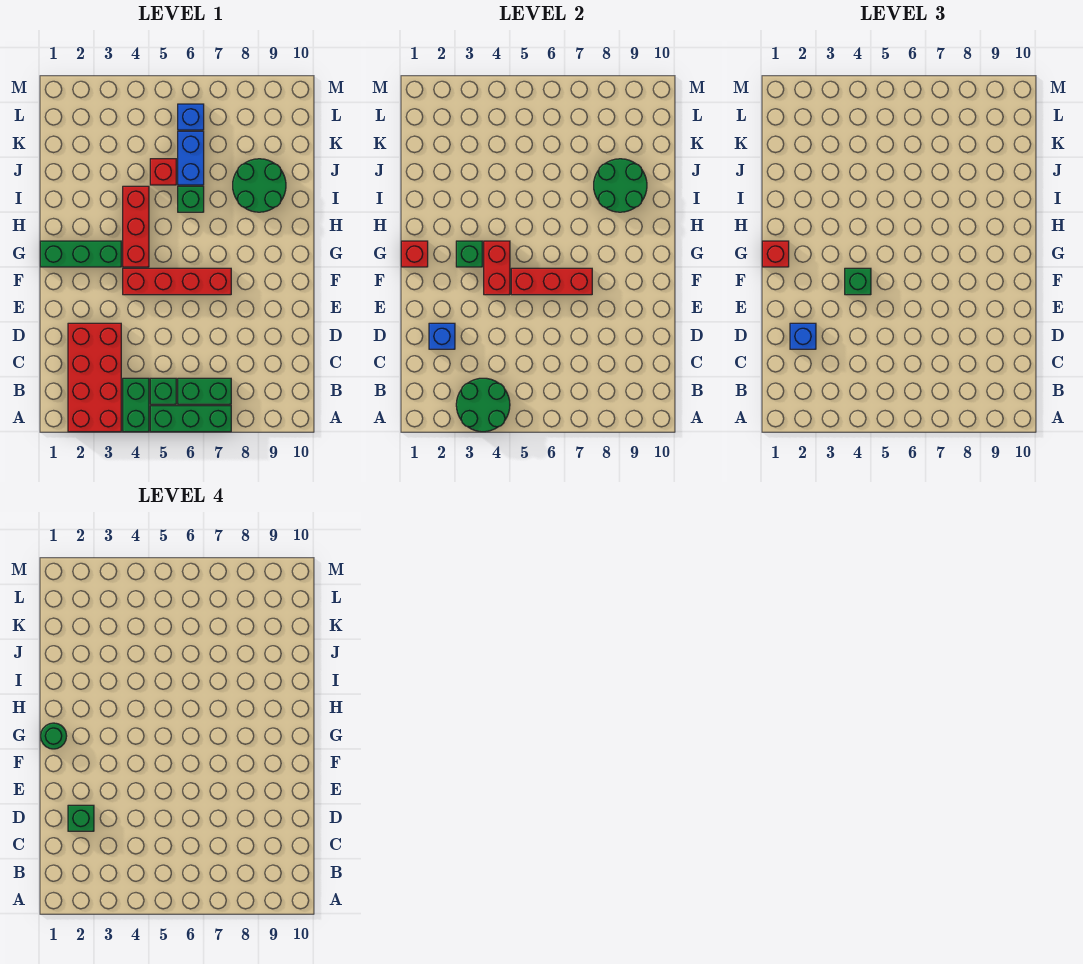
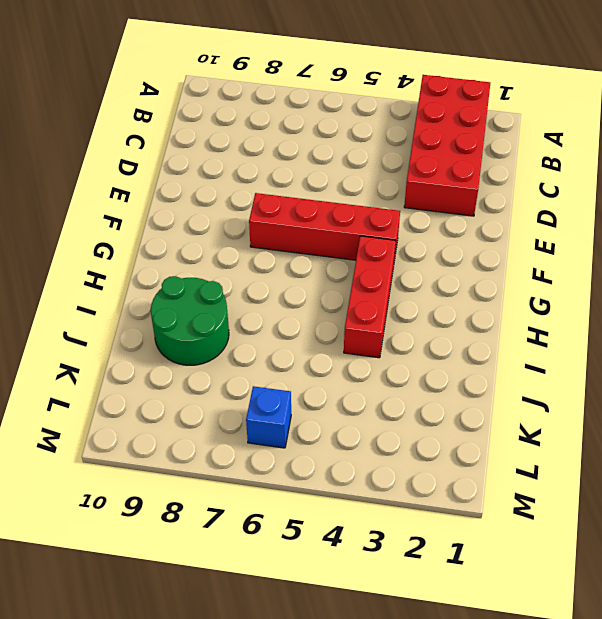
none -> green brick A4:B4 level 1
none -> green brick A5:A7 level 1
none -> green brick B5 level 1

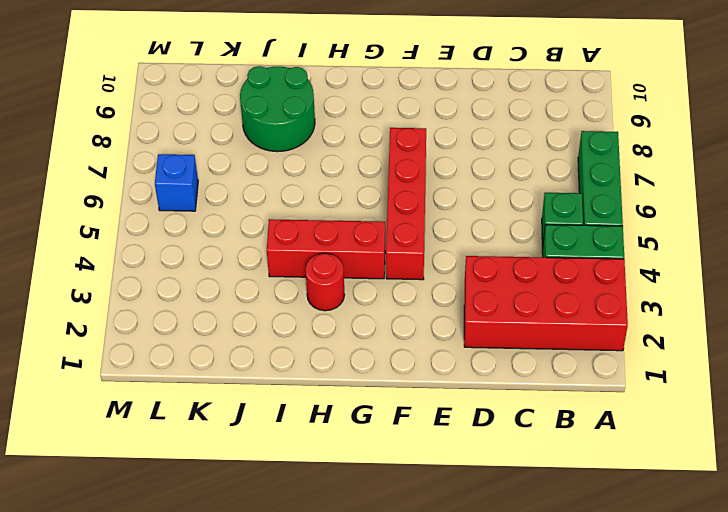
red round brick H3 level 1 -> none
none -> green brick B6:B7 level 1
none -> green brick G1:G3 level 1
none -> green brick I6 level 1

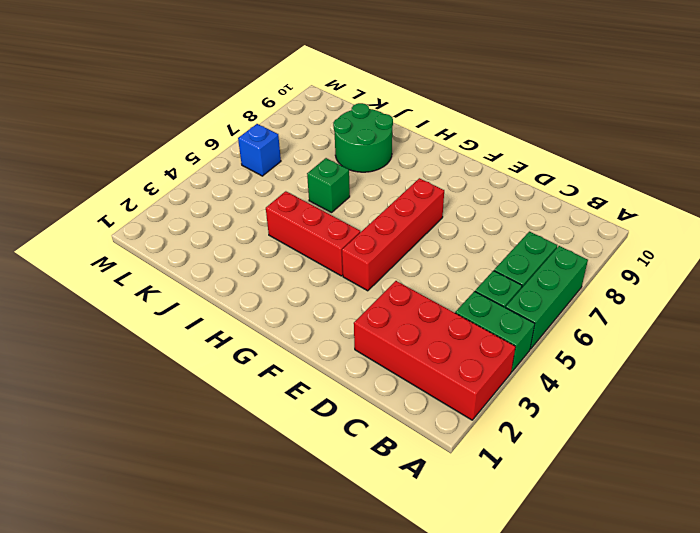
none -> green brick G1:G3 level 1
none -> red brick J5 level 1
none -> blue brick J6:K6 level 1

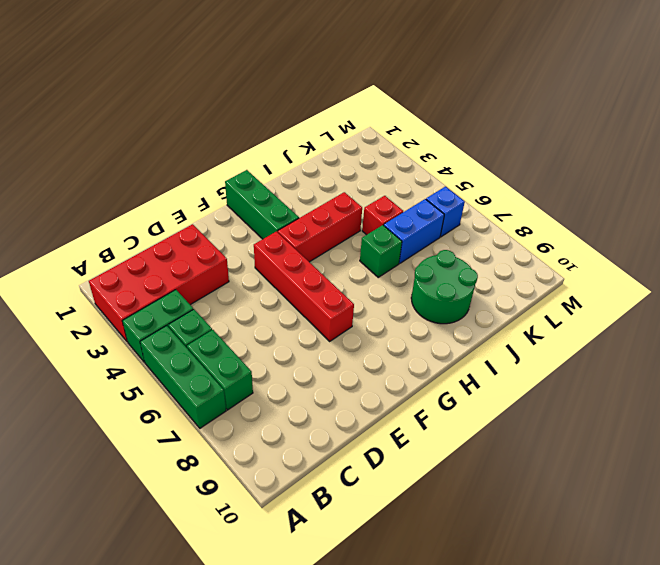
none -> green round brick A3:B4 level 2
none -> blue brick D2 level 2
none -> red brick F4:G4 level 2

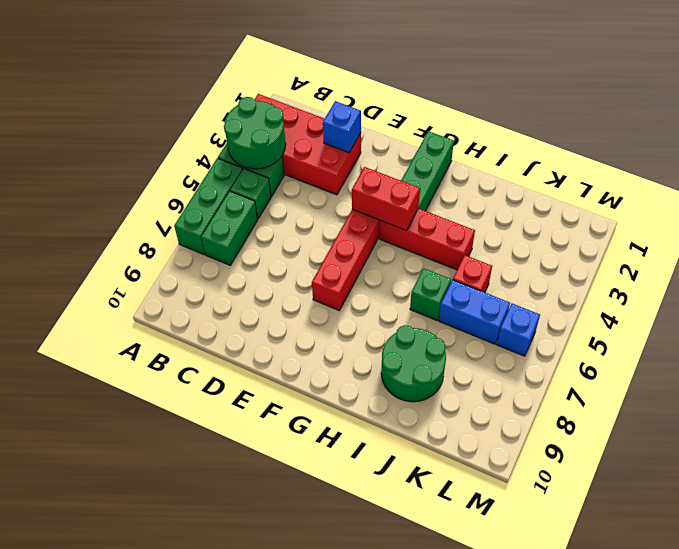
none -> red brick F5:F7 level 2
none -> red brick G1 level 2
none -> green brick G3 level 2

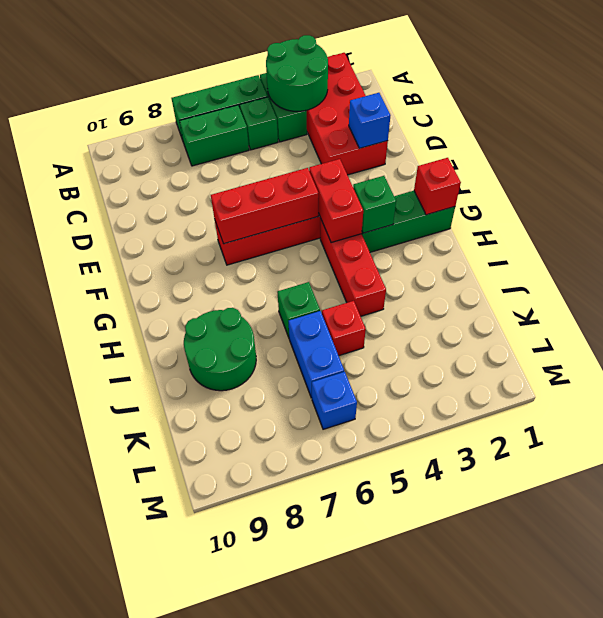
none -> green round brick I8:J9 level 2
none -> blue brick D2 level 3
none -> green brick F4 level 3

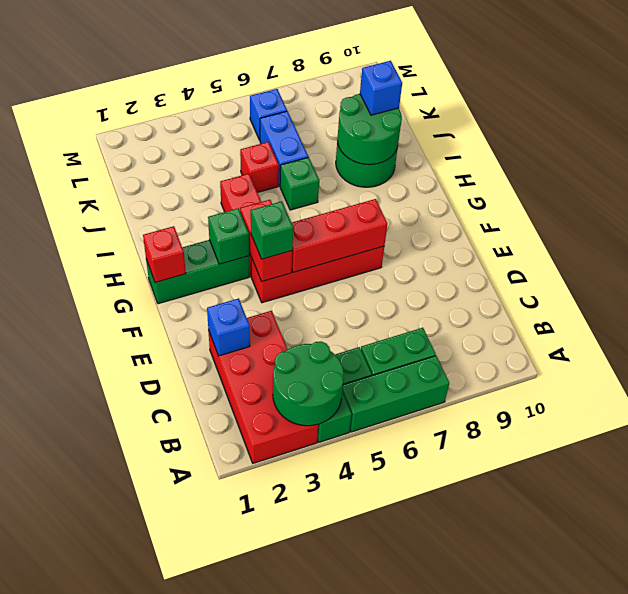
blue brick J9 level 3 -> blue brick D2 level 3
none -> red brick G1 level 3
none -> green brick D2 level 4
none -> green round brick G1 level 4

